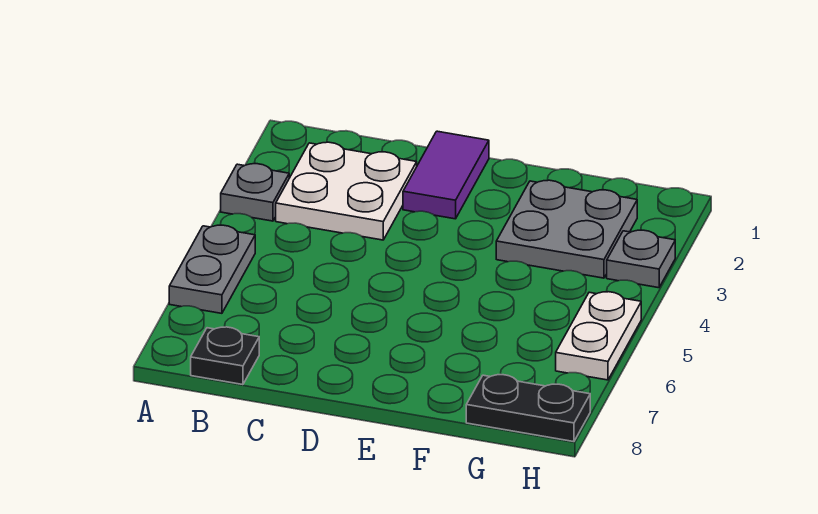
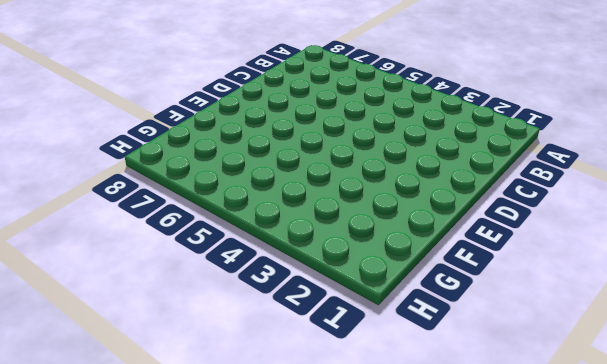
none -> grey plate A3 level 1
none -> grey plate A5:A6 level 1

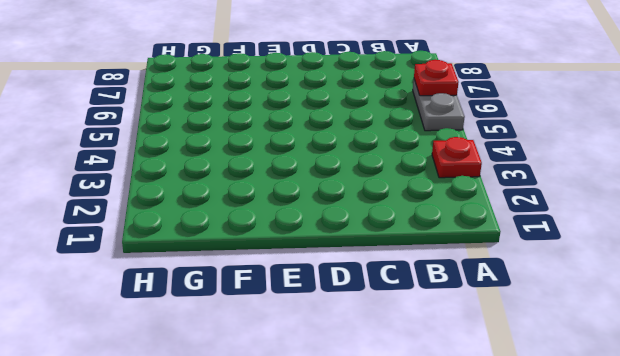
red plate A3 level 1 -> grey plate A3 level 1
red plate A6 level 2 -> none
none -> white plate B2:C3 level 1
none -> black plate B8 level 1

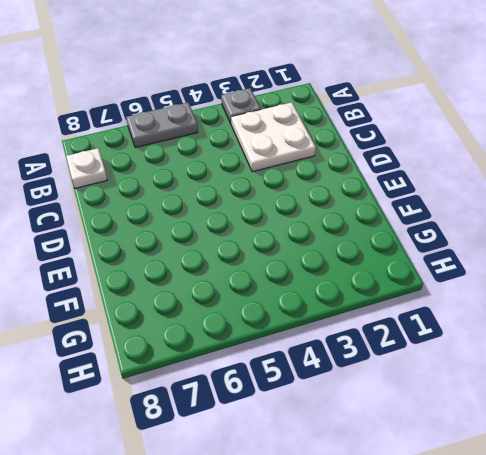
white plate B8 level 1 -> black plate B8 level 1
none -> purple tile D1:D2 level 1
none -> grey plate F2:G3 level 1

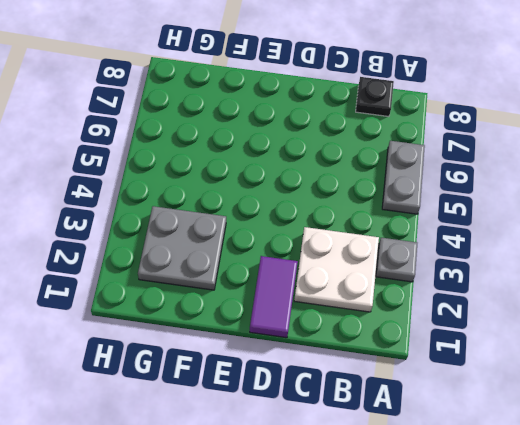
none -> black plate G8:H8 level 1
none -> grey plate H3 level 1

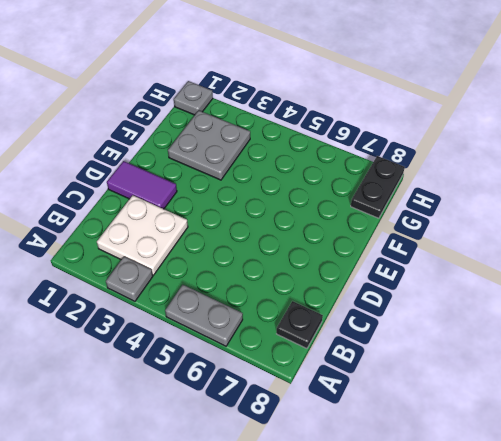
grey plate H1 level 1 -> grey plate H3 level 1
none -> white plate H5:H6 level 1

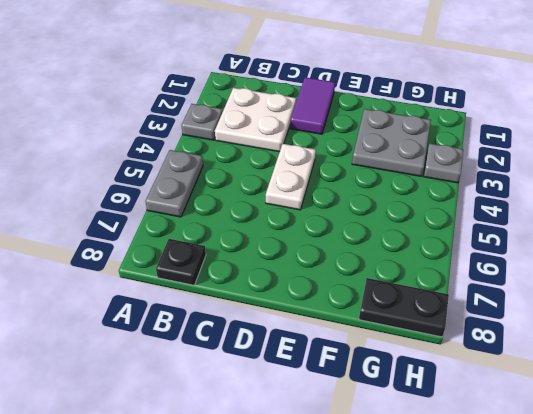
white plate D4:D5 level 1 -> white plate H5:H6 level 1

